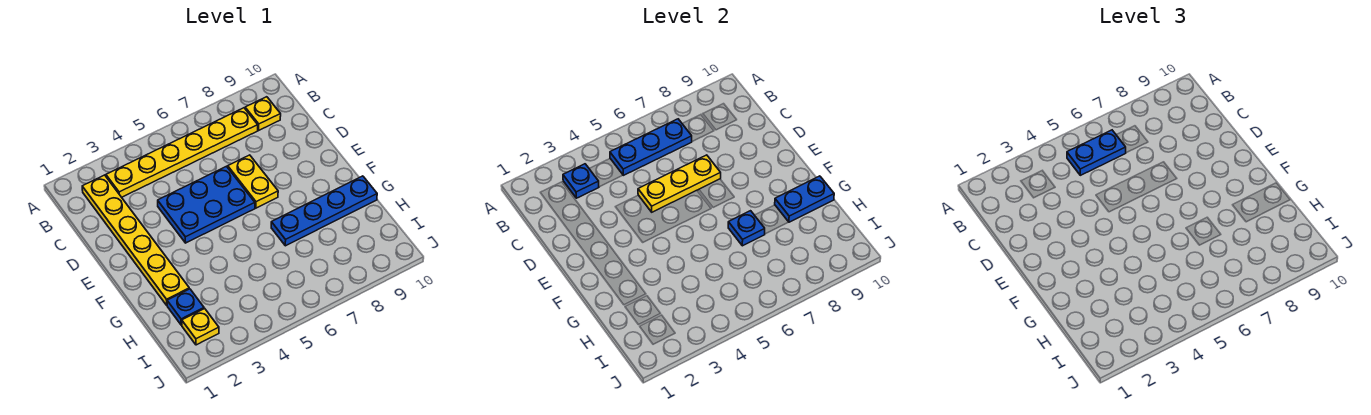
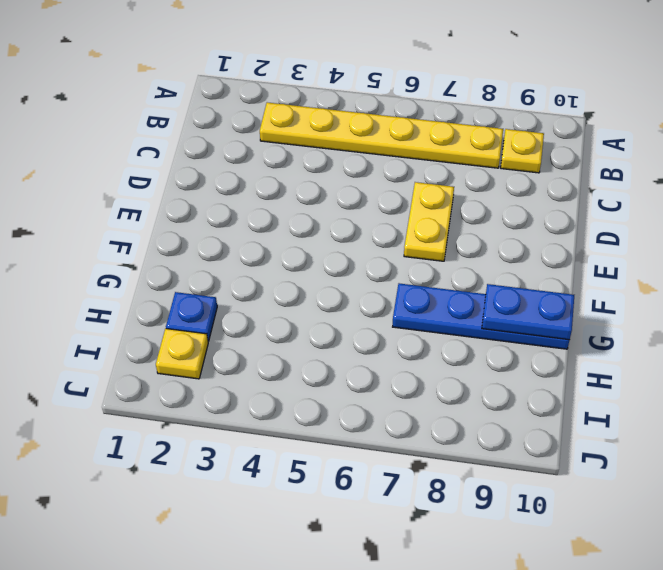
none -> yellow plate B2:G2 level 1
none -> blue plate D4:E6 level 1
none -> blue plate B3 level 2

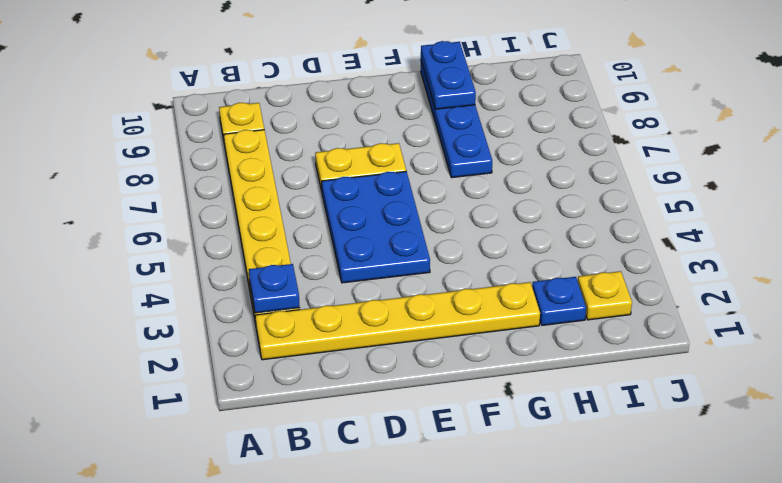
none -> blue plate B5:B7 level 2
none -> yellow plate D5:D7 level 2
none -> blue plate G7 level 2

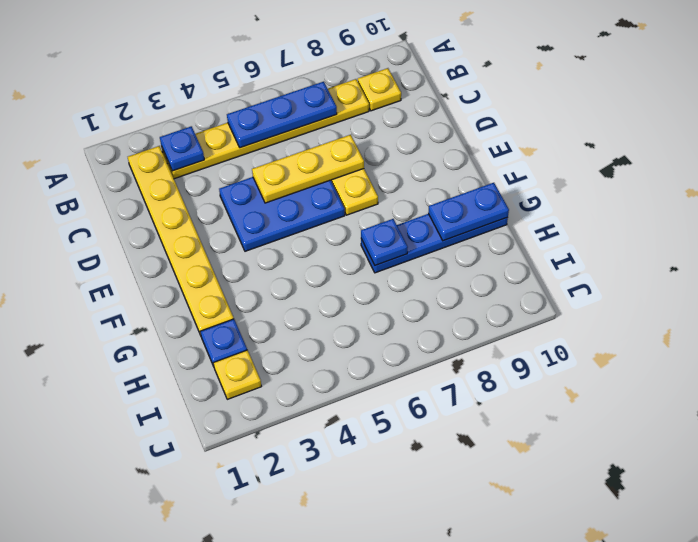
none -> blue plate B5:B6 level 3

